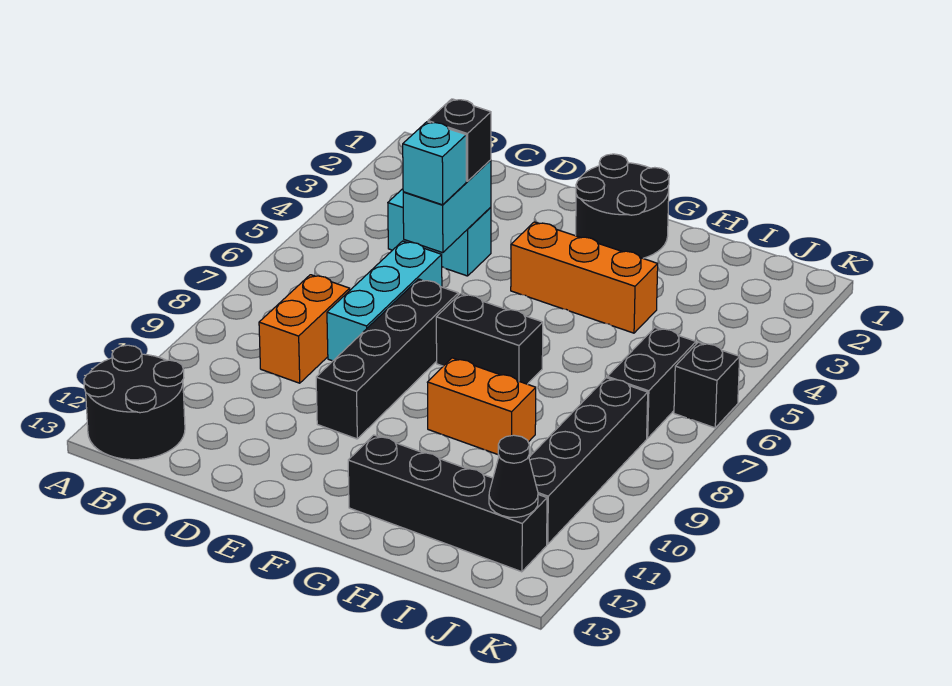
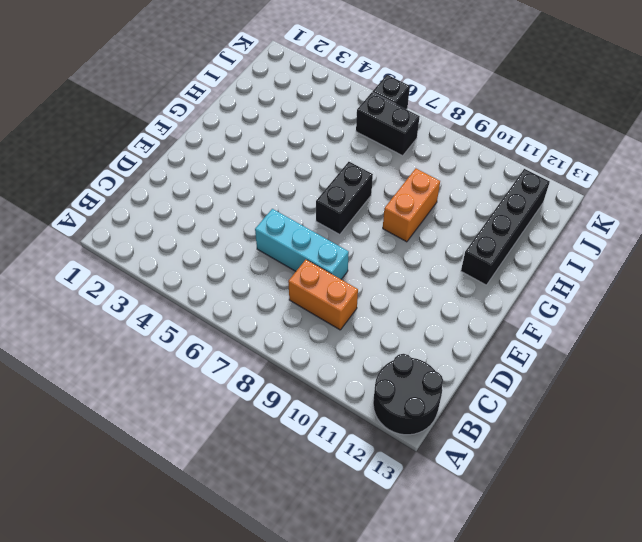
none -> cyan brick C4:D4 level 1
none -> black brick E7:E10 level 1
none -> black round brick F1:G2 level 1

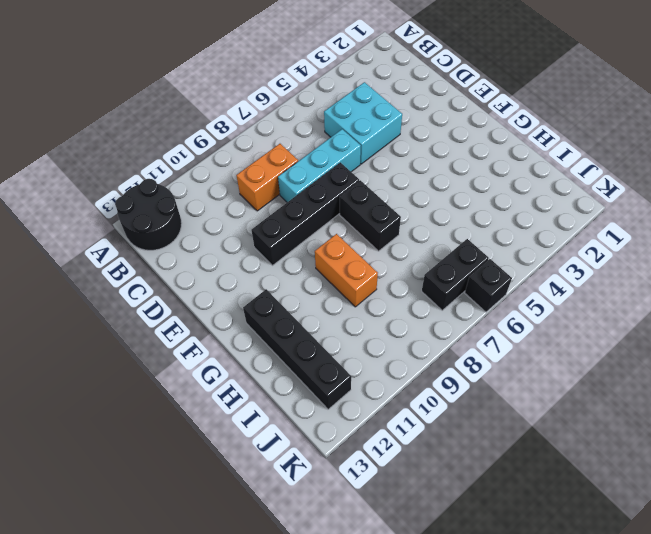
cyan brick C4:D5 level 1 -> cyan brick C4:D4 level 1
none -> black round brick F1:G2 level 1
none -> orange brick F4:H4 level 1
none -> black brick J8:J11 level 1

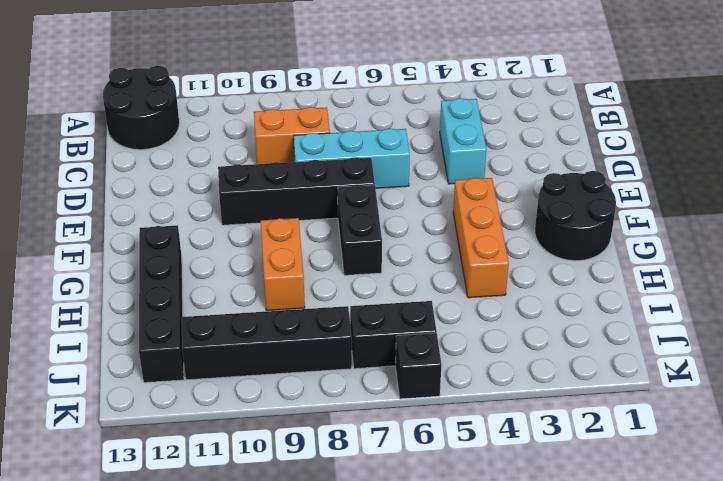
none -> cyan brick D4:D5 level 2
none -> black cone J12 level 2
none -> black brick D4 level 3

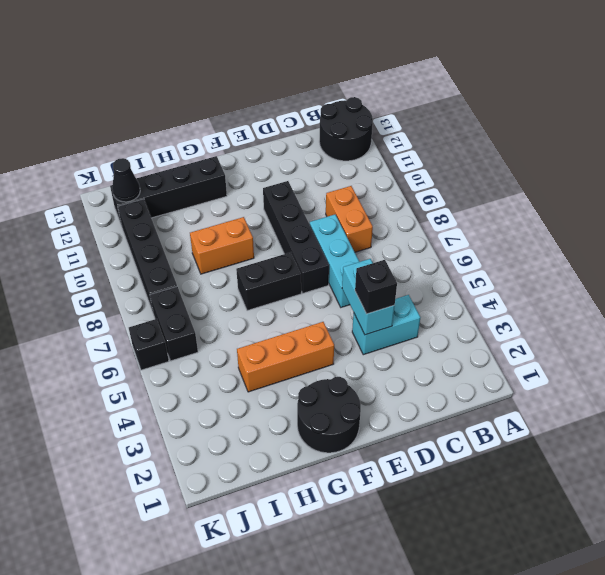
none -> cyan brick D5 level 3

